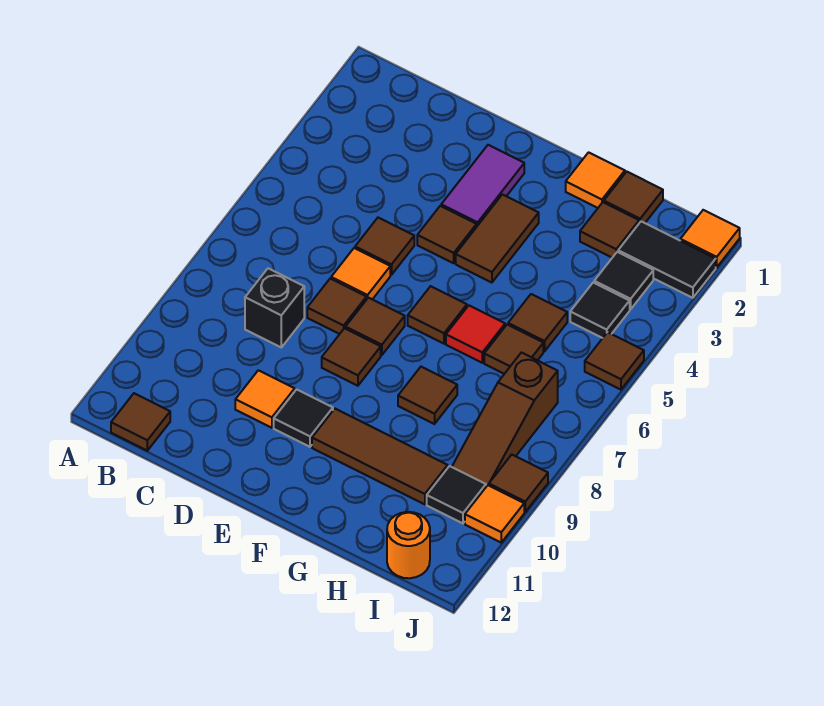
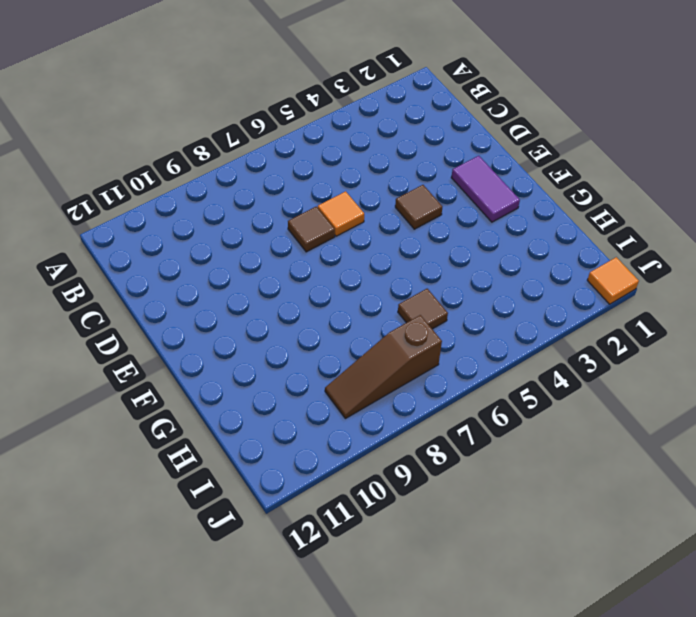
purple tile E2:F2 level 1 -> purple tile E2:E3 level 1
none -> brown tile B12 level 1
none -> black brick C8 level 1
none -> brown tile D5 level 1
none -> orange tile D10 level 1

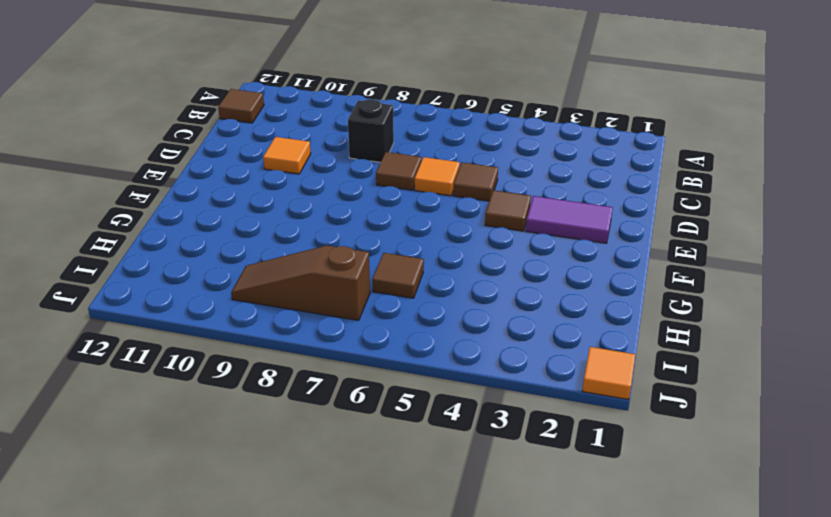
none -> brown tile E7 level 1
none -> brown tile E8 level 1
none -> black tile E10 level 1
none -> brown tile F3:F4 level 1

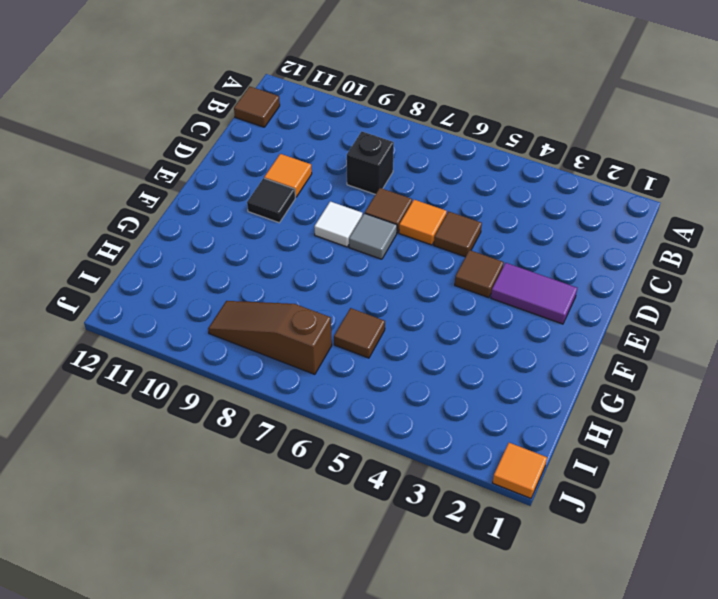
grey tile E7 level 1 -> brown tile E7 level 1
white tile E8 level 1 -> brown tile E8 level 1
none -> brown tile F3:F4 level 1
none -> brown tile F6 level 1
none -> brown tile F10:H10 level 1
none -> orange tile G1 level 1

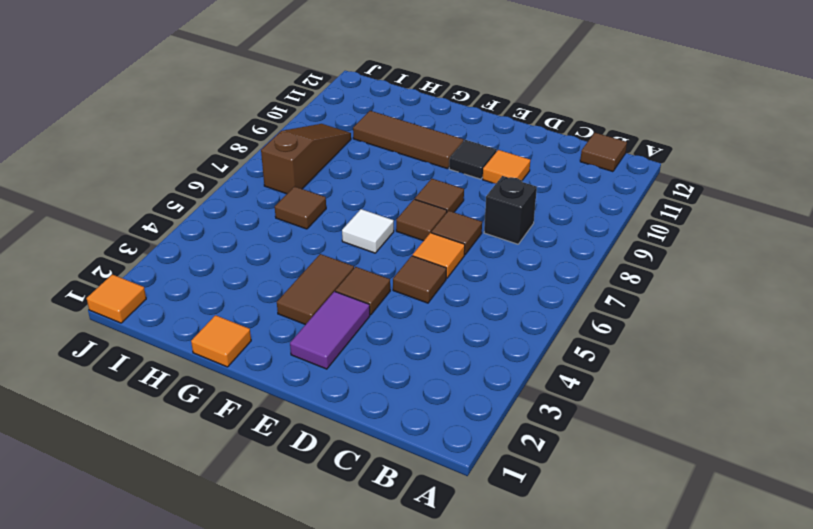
white tile F6 level 1 -> brown tile F6 level 1
none -> red tile G6 level 1
none -> brown tile G8 level 1
none -> brown tile H1 level 1
none -> brown tile H2 level 1

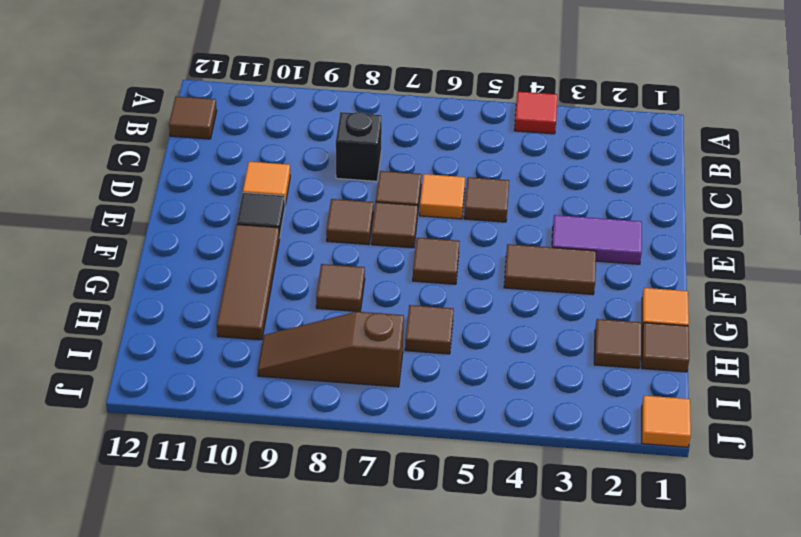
red tile A4 level 1 -> red tile G6 level 1
none -> brown tile E4 level 1
none -> brown tile H5 level 1
none -> black tile I2:J2 level 1
none -> black tile I3 level 1

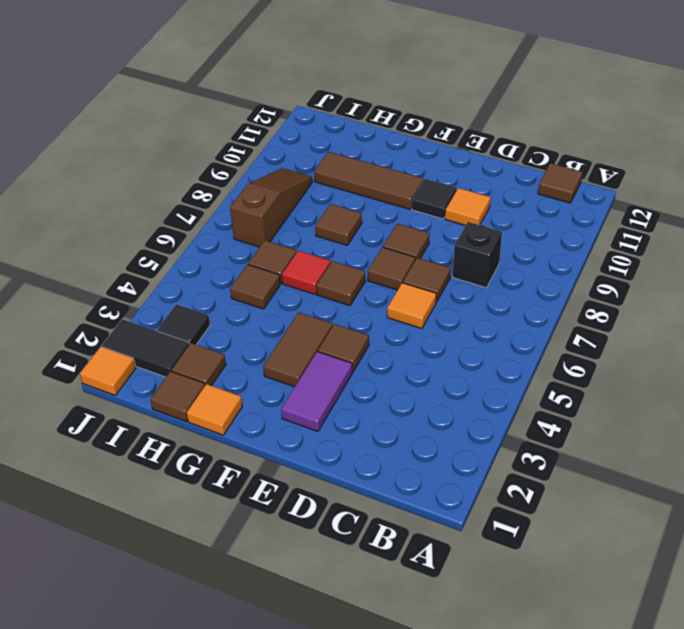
none -> brown tile D5 level 1
none -> black tile I4 level 1
none -> black tile I10 level 1
none -> orange round brick I12 level 1

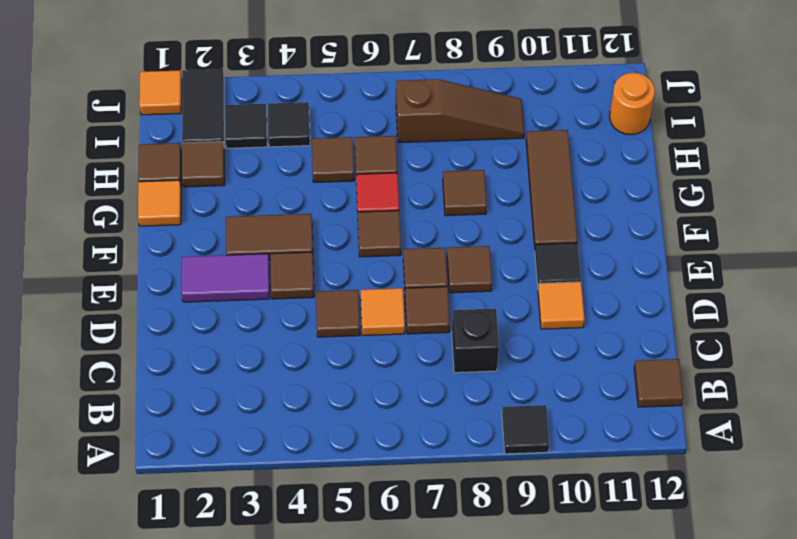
black tile A9 level 1 -> black tile I10 level 1
none -> brown tile J5 level 1
none -> brown tile J9 level 1
none -> orange tile J10 level 1

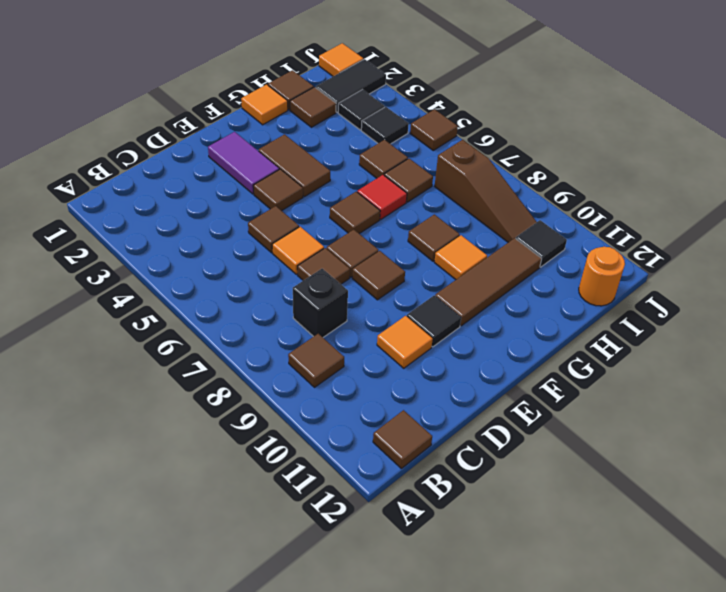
brown tile B9 level 1 -> brown tile J9 level 1
orange tile G9 level 1 -> orange tile J10 level 1

